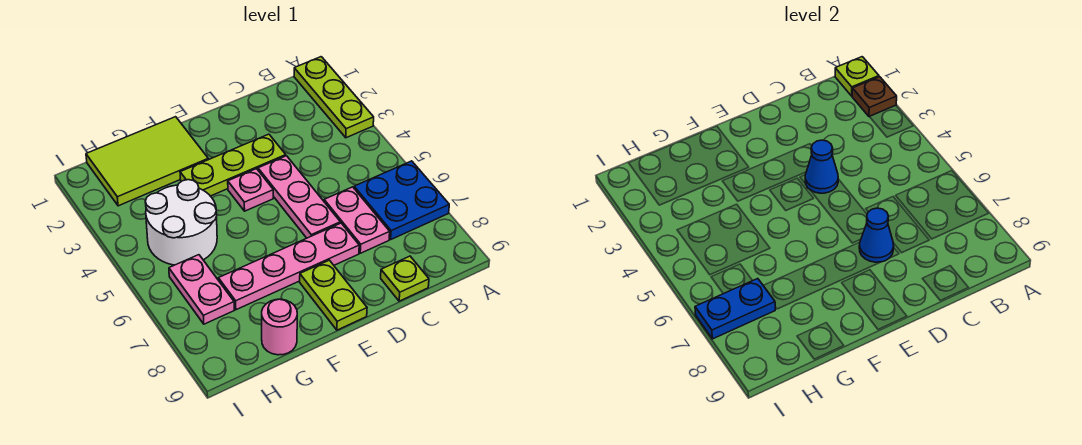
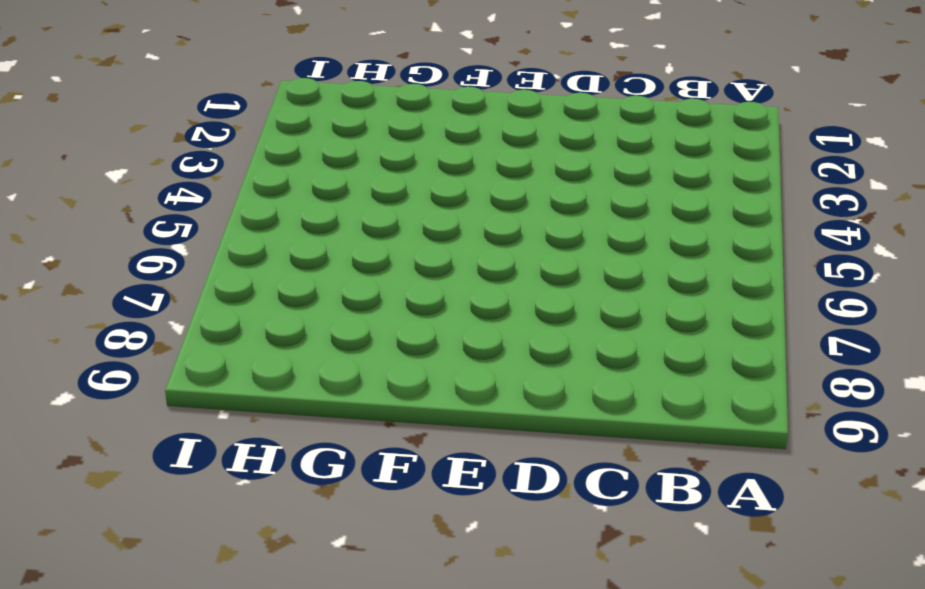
none -> lime plate A1:A3 level 1
none -> blue plate A6:B7 level 1
none -> pink plate C6:C7 level 1

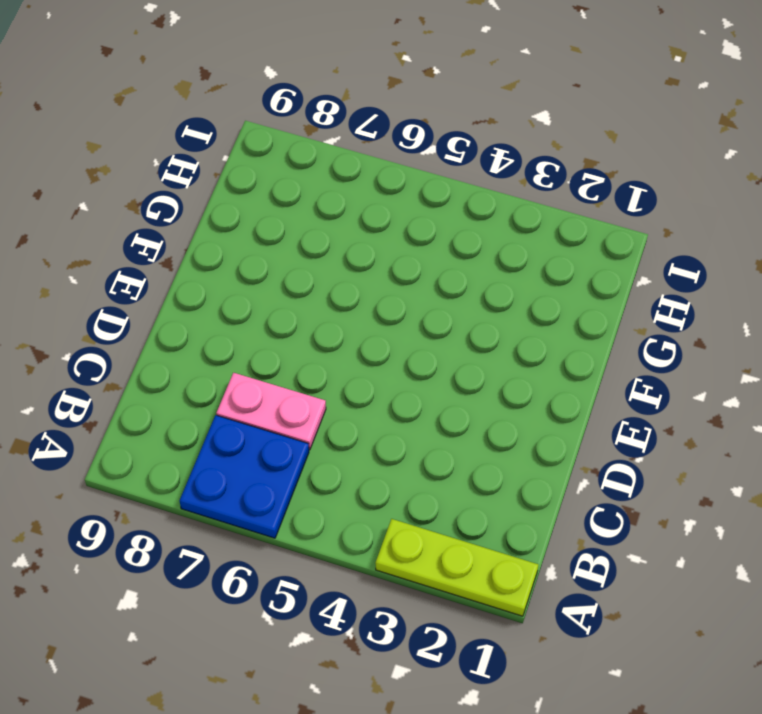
none -> lime plate C9 level 1
none -> lime plate D3:F3 level 1
none -> pink plate D4:D6 level 1

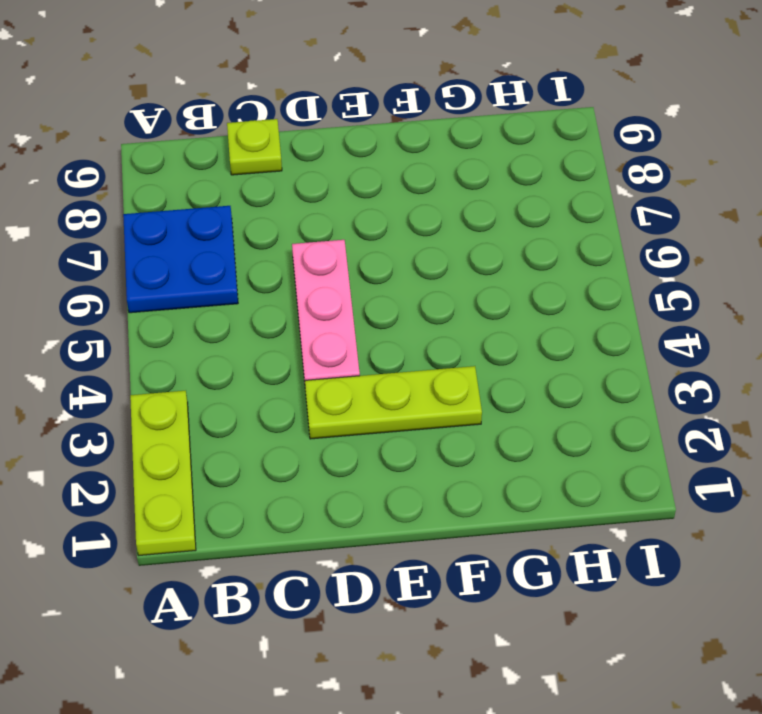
none -> pink plate C6:C7 level 1
none -> pink plate D7:G7 level 1
none -> pink plate E4 level 1

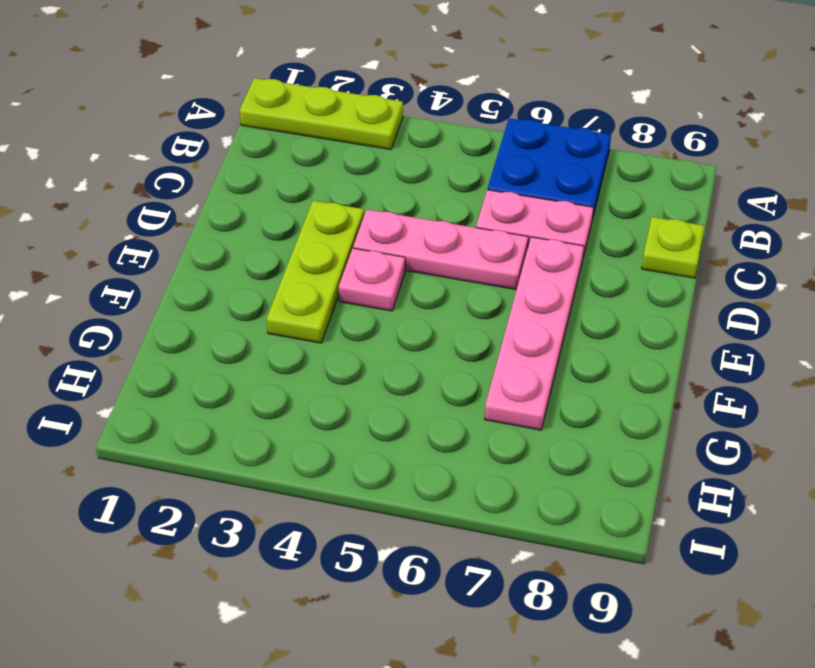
none -> lime plate E8:E9 level 1
none -> lime tile F1:H2 level 1
none -> white round brick G4:H5 level 1

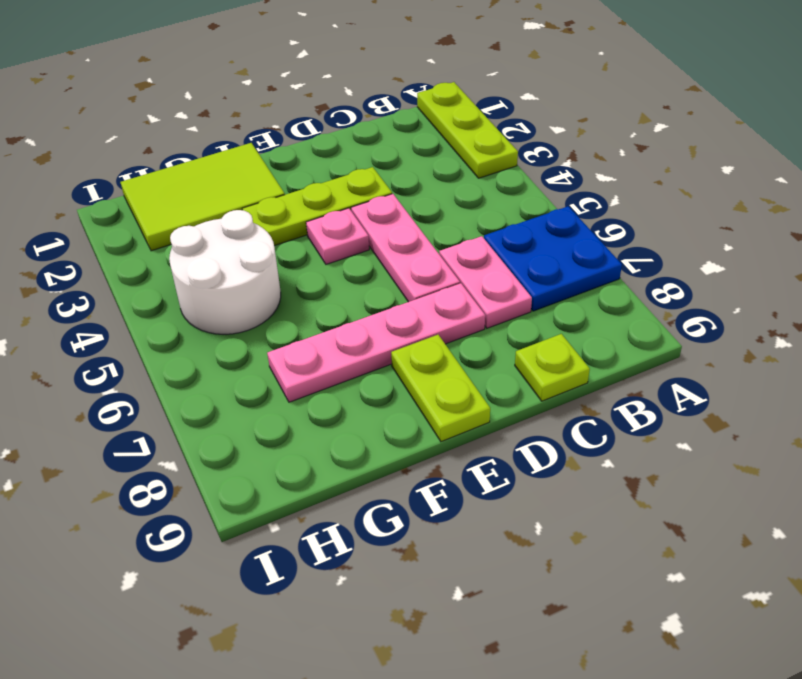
none -> pink round brick G9 level 1
none -> pink plate H6:H7 level 1
none -> lime plate A1 level 2

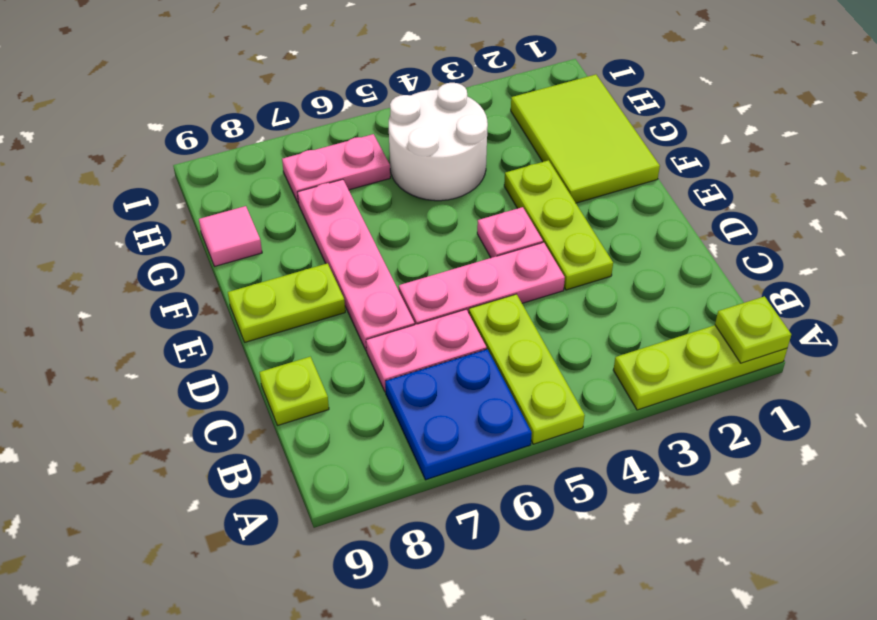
lime plate A5:C5 level 1 -> none
pink tile G9 level 1 -> pink round brick G9 level 1
none -> brown plate A2 level 2
none -> blue cone D4 level 2
none -> blue cone D7 level 2

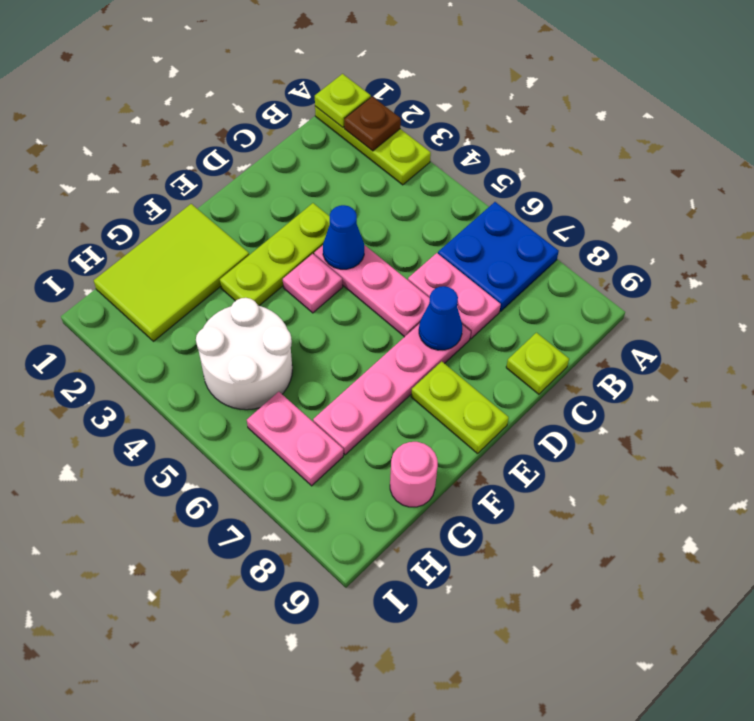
none -> blue plate H7:I7 level 2

